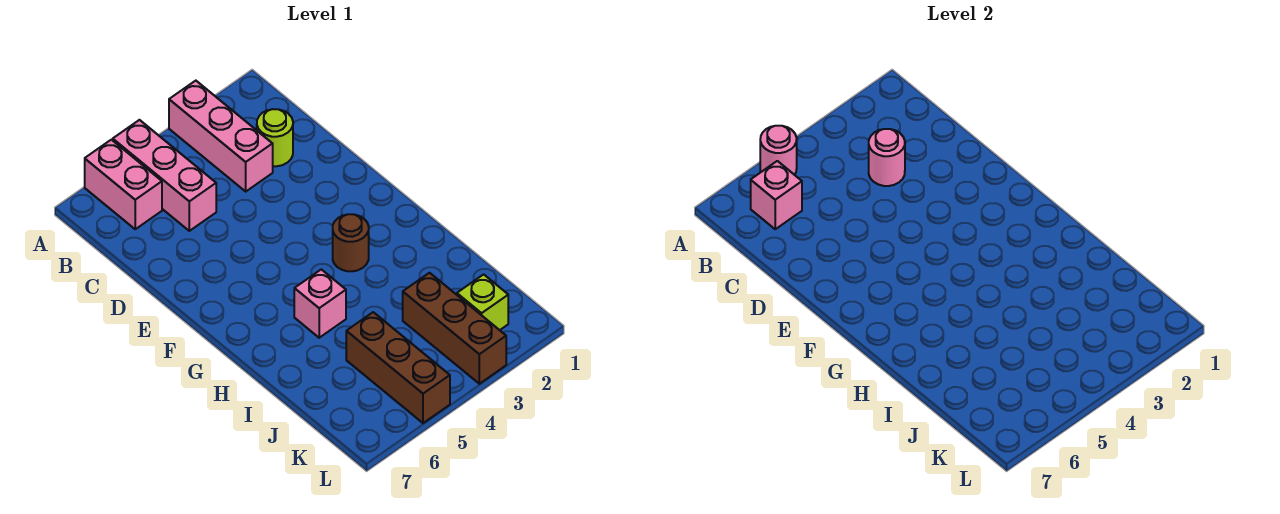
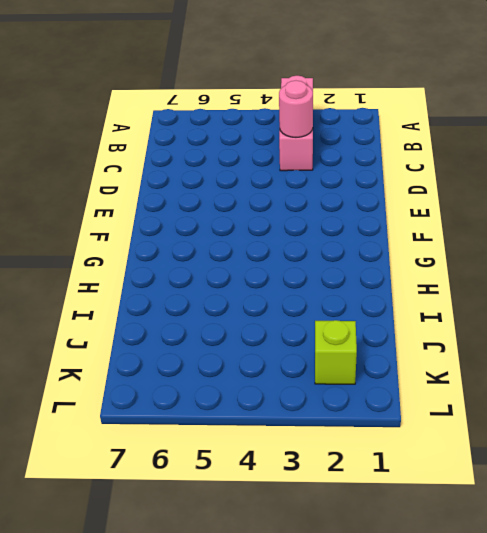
none -> pink brick A5:C5 level 1
none -> pink brick A6:B6 level 1
none -> lime round brick C2 level 1

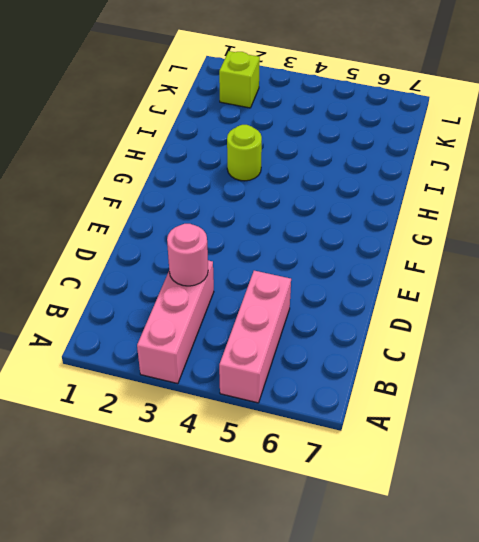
lime round brick H3 level 1 -> lime round brick C2 level 1
none -> pink brick A6:B6 level 1
none -> brown round brick G3 level 1
none -> pink brick H5 level 1

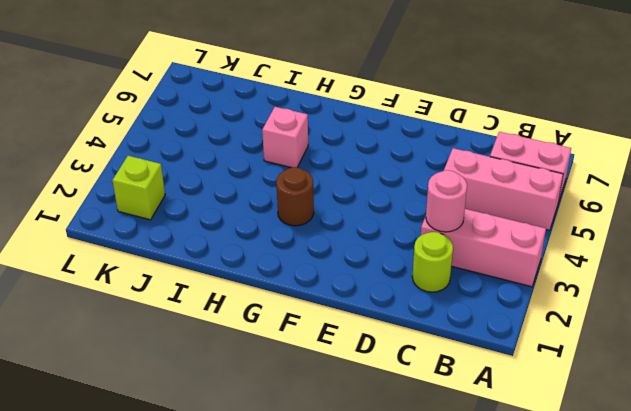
none -> brown brick J3:L3 level 1
none -> brown brick J5:L5 level 1
none -> pink round brick A5 level 2

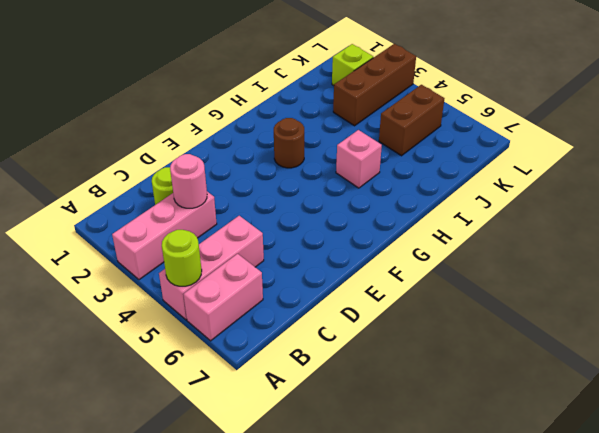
lime round brick A5 level 2 -> pink round brick A5 level 2
brown brick J5:K5 level 1 -> brown brick J5:L5 level 1
none -> pink brick B6 level 2

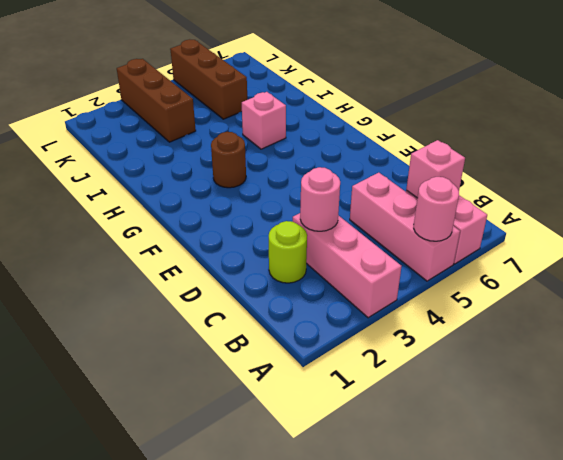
none -> lime brick K2 level 1

